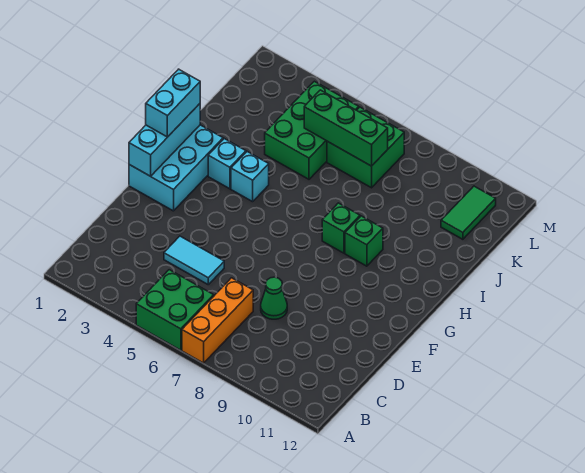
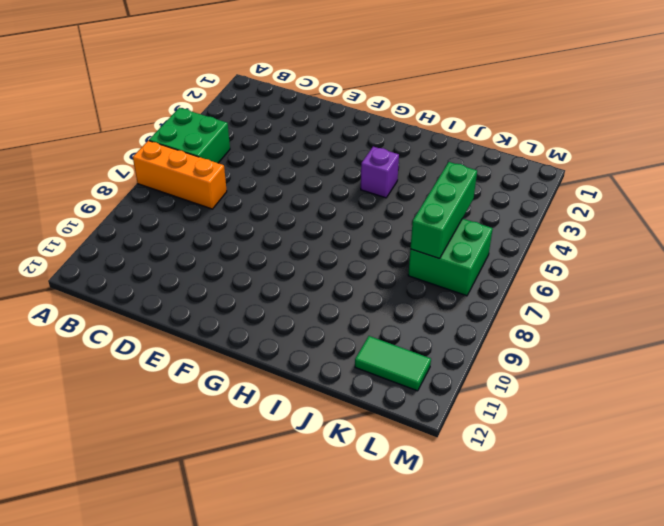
purple brick H4 level 1 -> cyan brick H4 level 1
none -> cyan tile D4:D5 level 1
none -> green cone D8 level 1
none -> cyan brick F1:H2 level 1

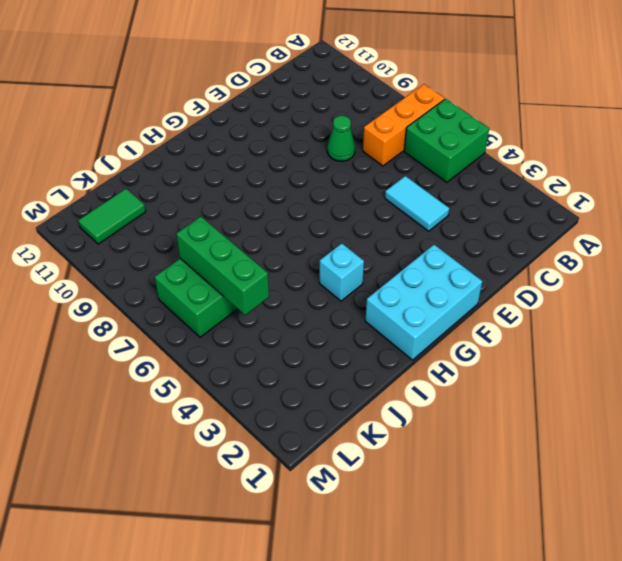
none -> cyan brick H3 level 1
none -> green brick H8 level 1
none -> green brick H9 level 1

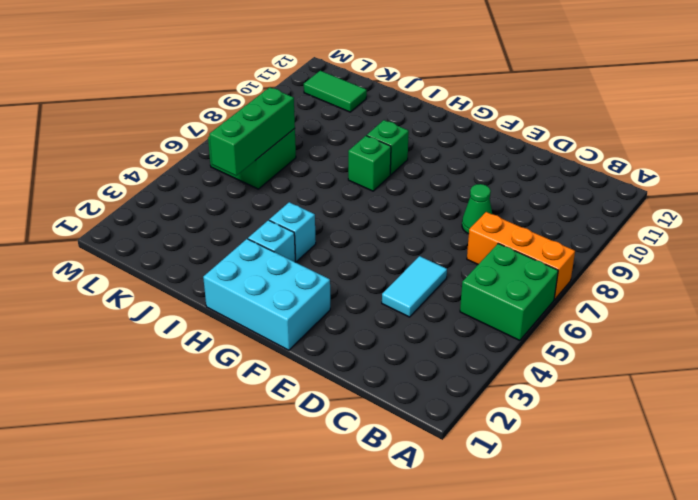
none -> green brick J4:L5 level 1
none -> cyan brick F1:H1 level 2
none -> cyan brick G1:H1 level 3

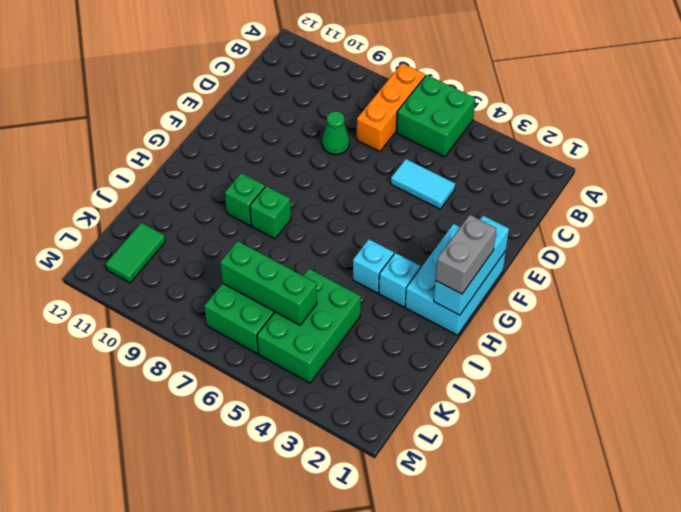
grey brick G1:H1 level 3 -> cyan brick G1:H1 level 3

